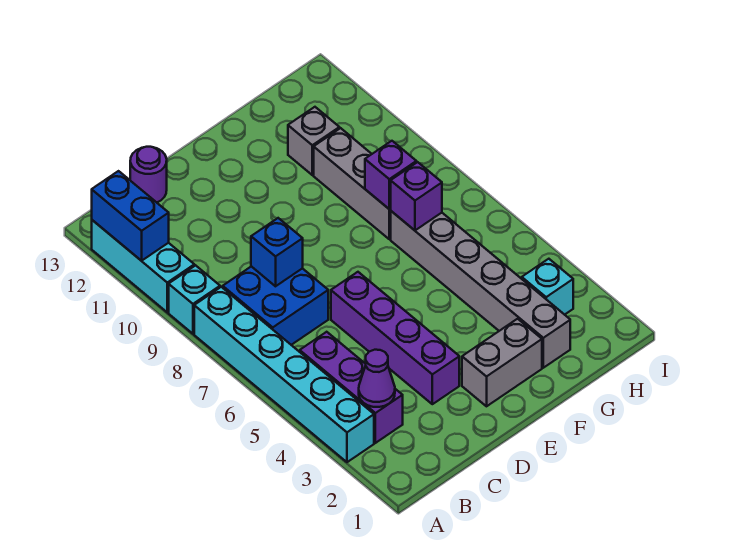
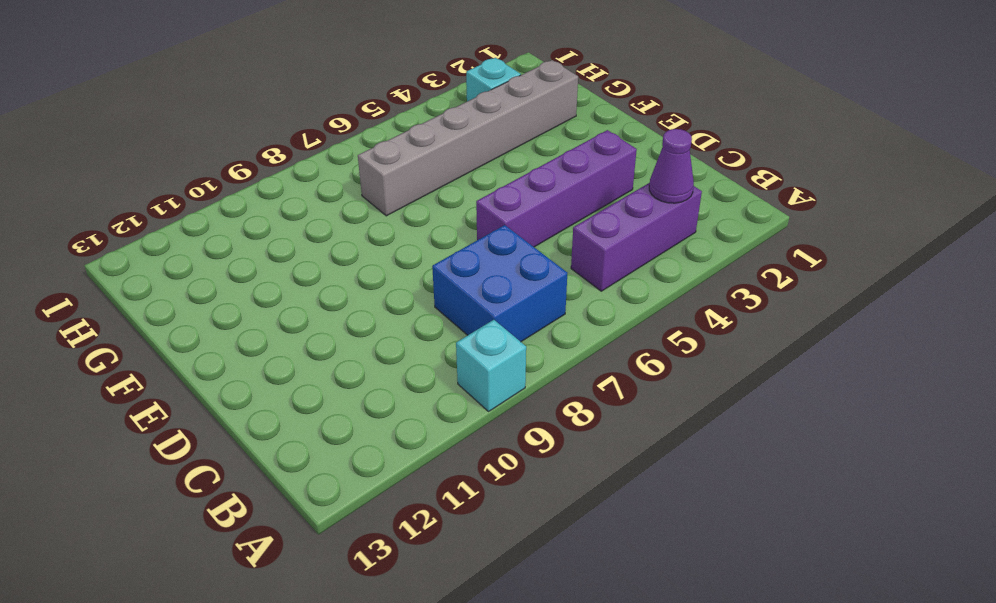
none -> cyan brick A3:A8 level 1
none -> cyan brick A10:A12 level 1
none -> purple round brick C13 level 1

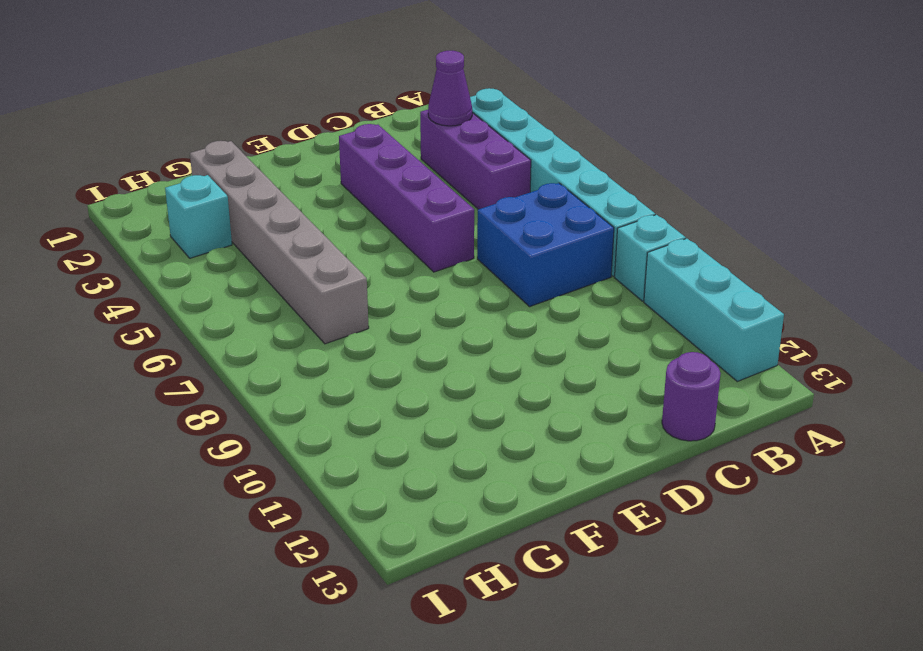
none -> grey brick E2:F2 level 1
none -> grey brick G8:G10 level 1
none -> grey brick G11 level 1

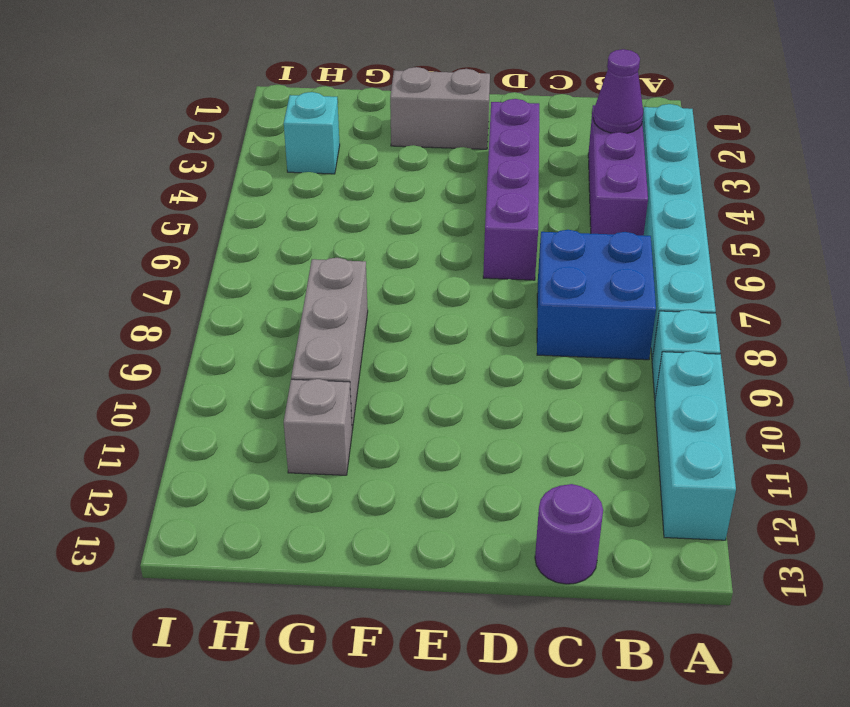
none -> grey brick G2:G7 level 1
none -> blue brick A11:A12 level 2
none -> blue brick C8 level 2

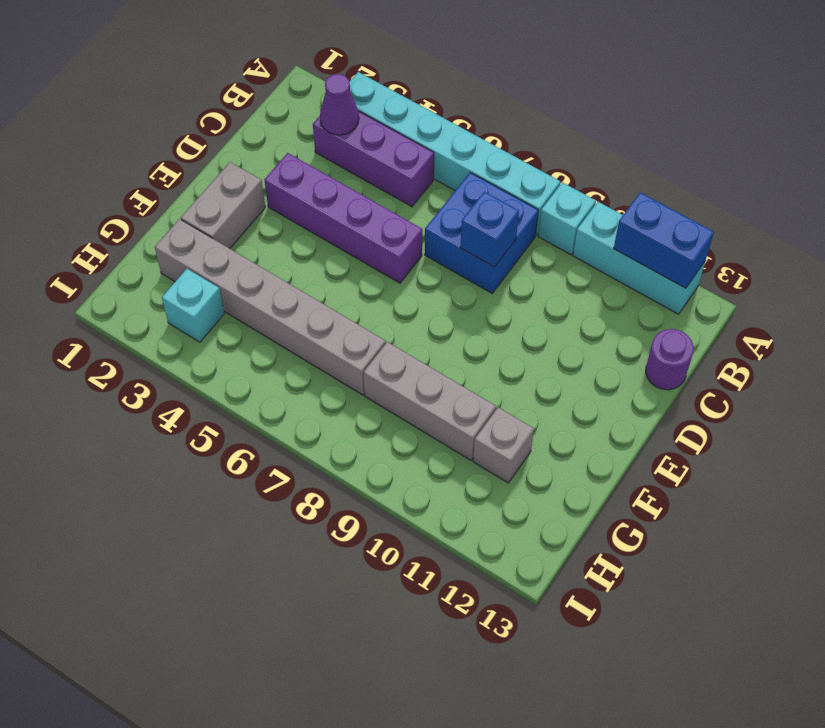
none -> purple brick G7 level 2
none -> purple brick G8 level 2

